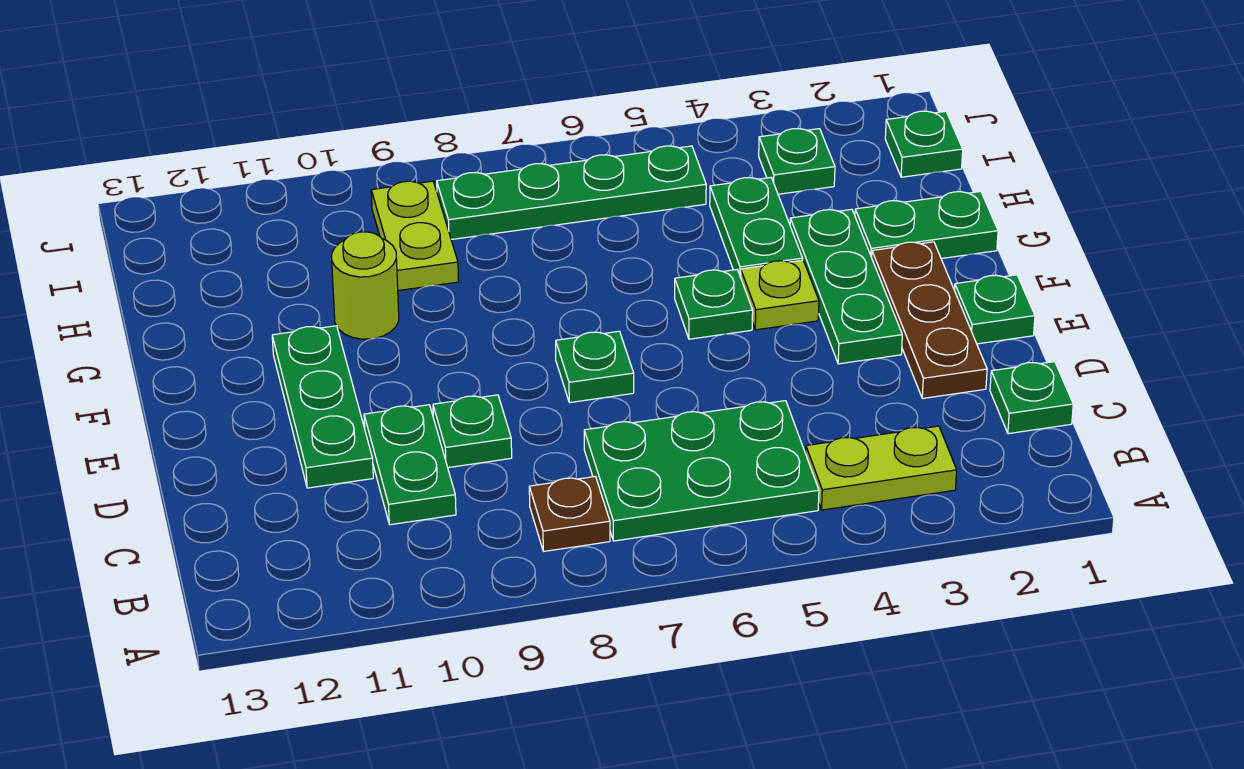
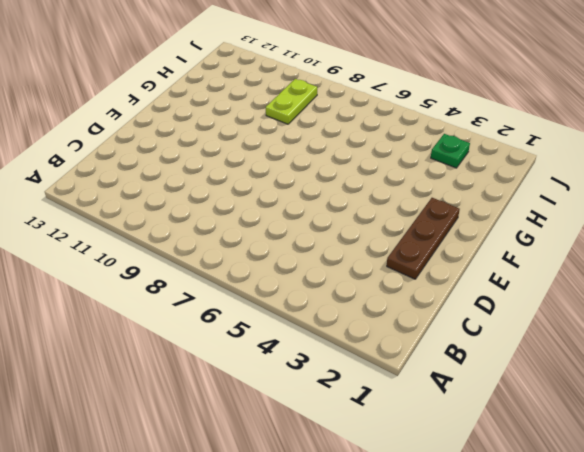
none -> lime plate B3:B4 level 1
none -> green plate B5:C7 level 1
none -> brown plate B8 level 1

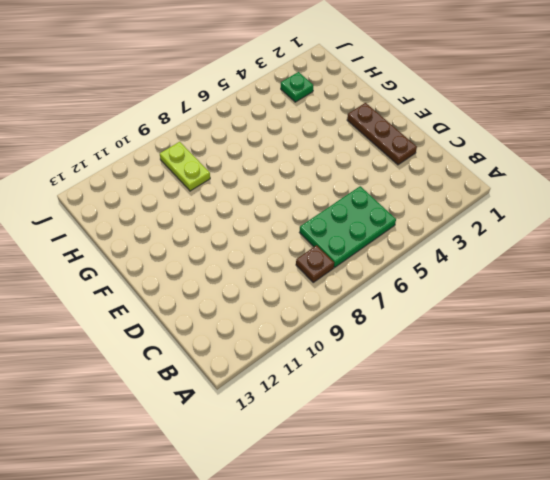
none -> lime plate B3:B4 level 1
none -> green plate C1 level 1
none -> green plate C10:D10 level 1

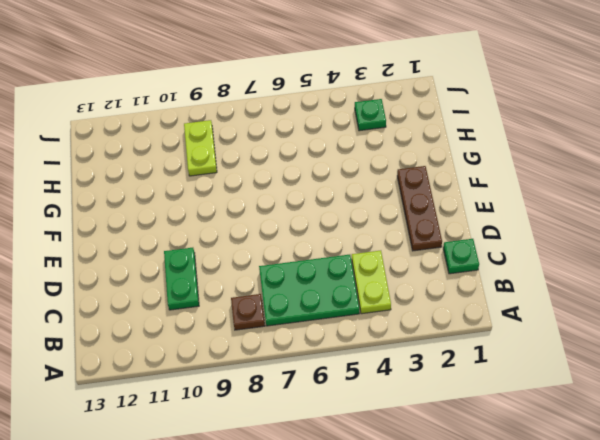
lime plate B4:C4 level 1 -> lime plate B3:B4 level 1
none -> green plate D9 level 1
none -> green plate D11:F11 level 1
none -> green plate E1 level 1

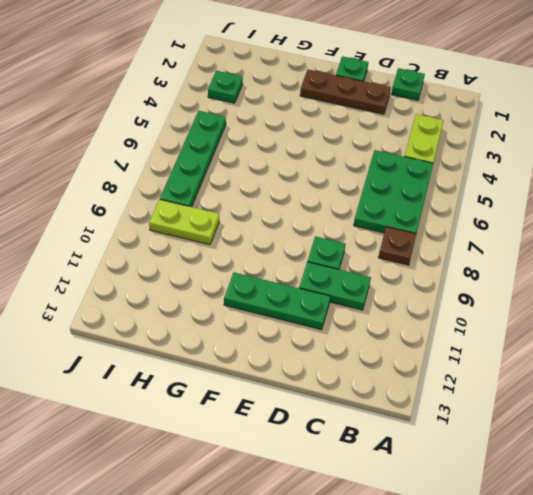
none -> green plate E3:G3 level 1
none -> green plate E7 level 1
none -> lime plate F4 level 1

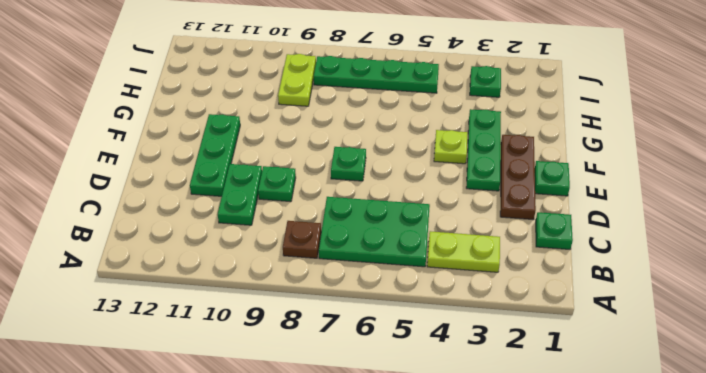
none -> green plate F5 level 1
none -> green plate G1:G2 level 1
none -> green plate G4:H4 level 1

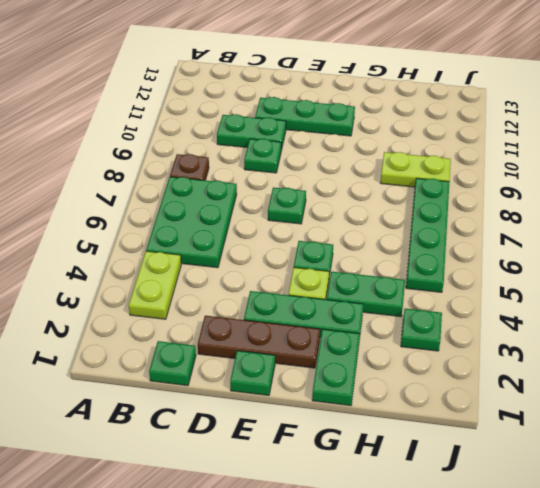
none -> lime round brick G10 level 1
none -> green plate I1 level 1

